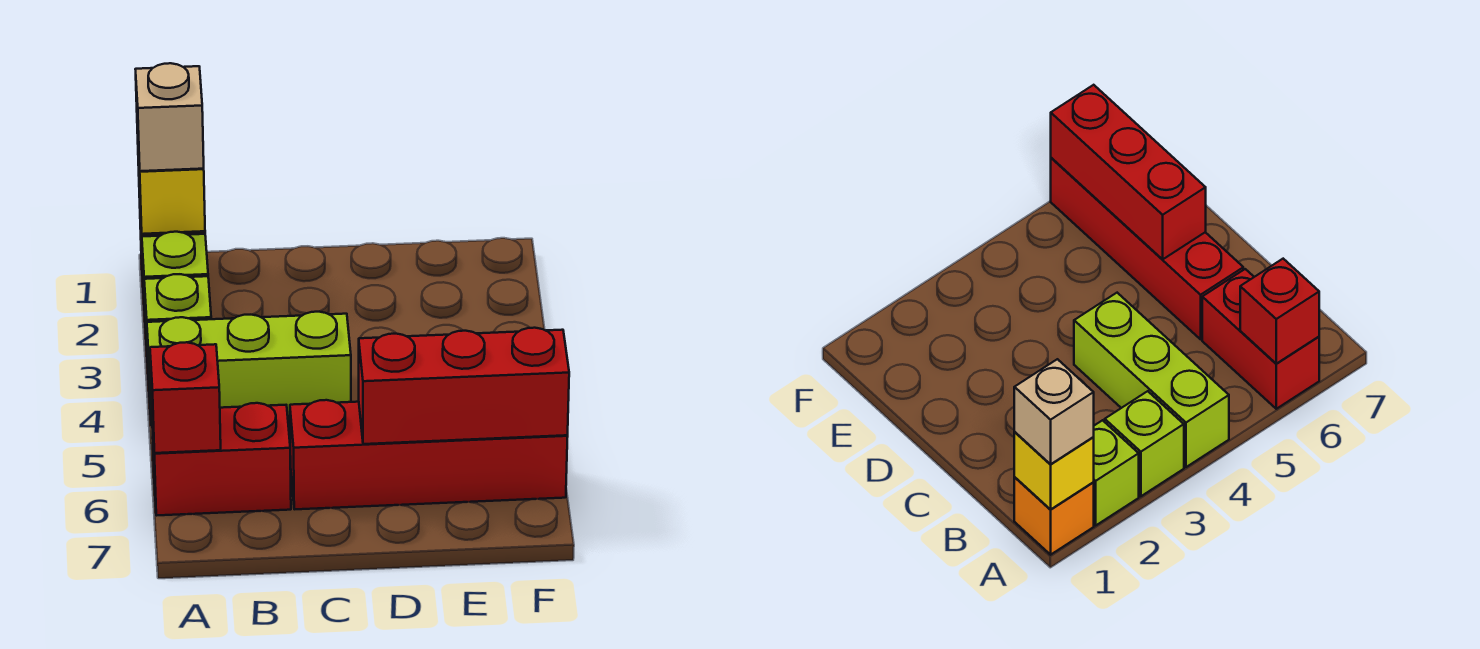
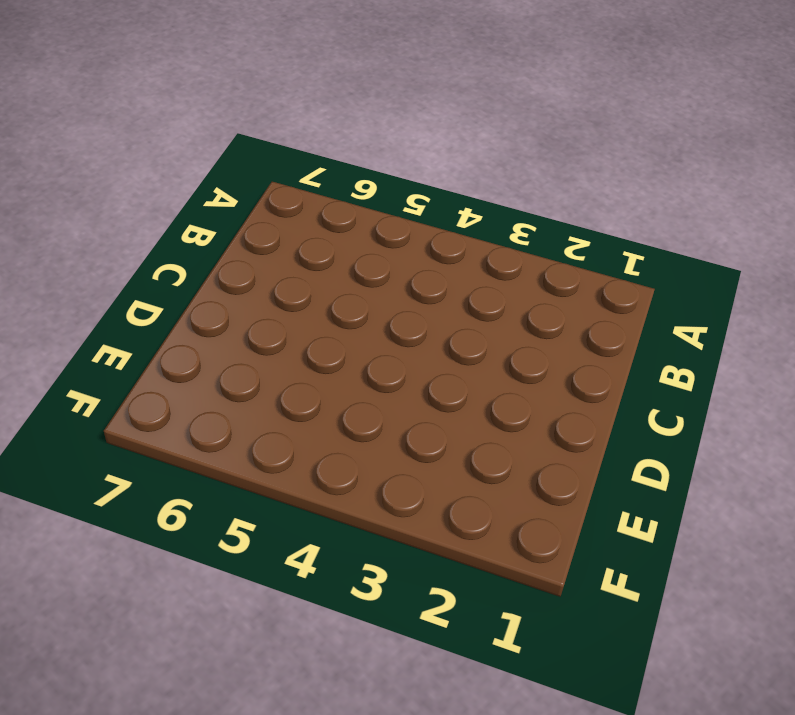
none -> orange brick A1 level 1
none -> lime brick A2 level 1

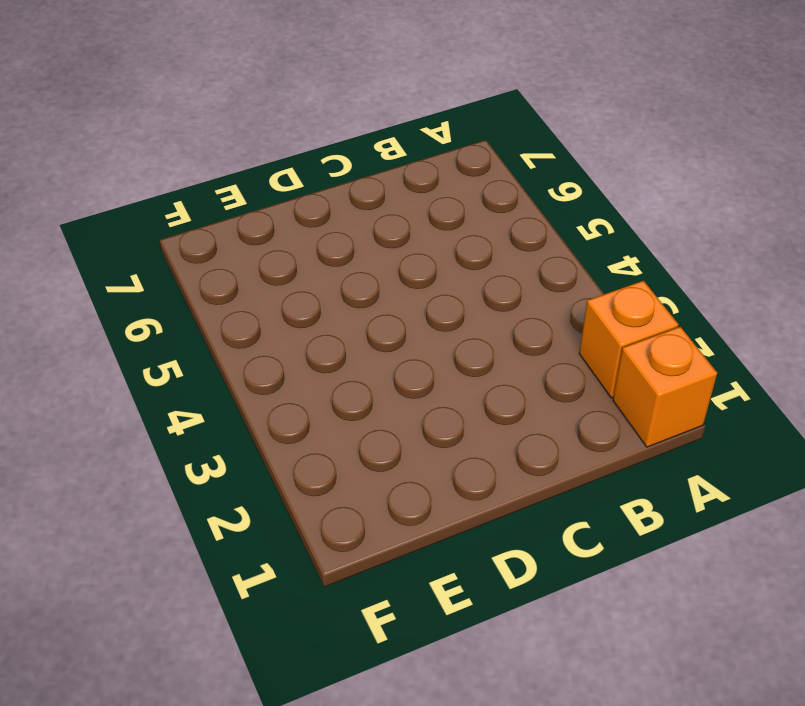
orange brick A2 level 1 -> lime brick A2 level 1
none -> lime brick A3 level 1
none -> lime brick A4:C4 level 1

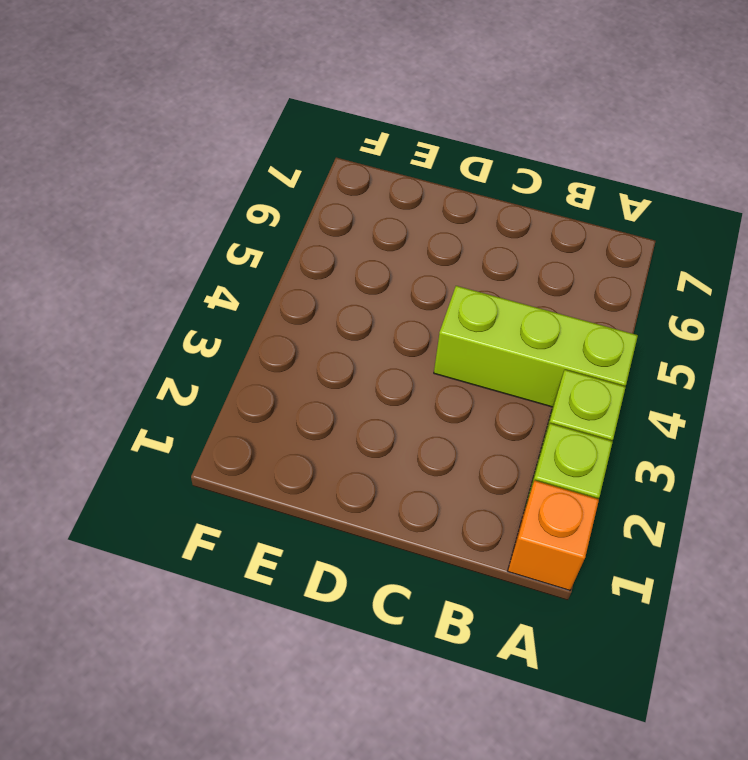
none -> red brick A6:B6 level 1
none -> red brick C6:F6 level 1

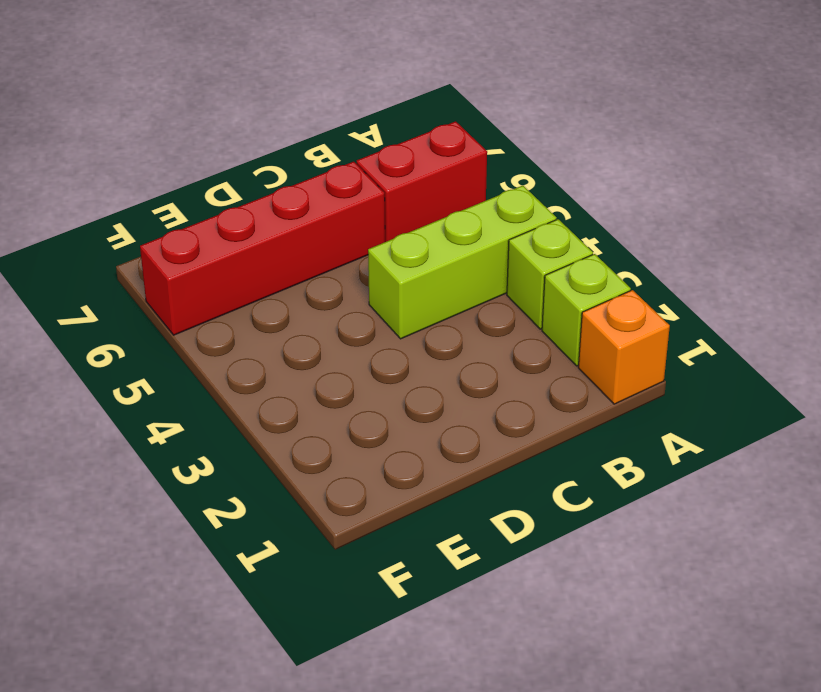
none -> yellow brick A1 level 2
none -> red brick A6 level 2

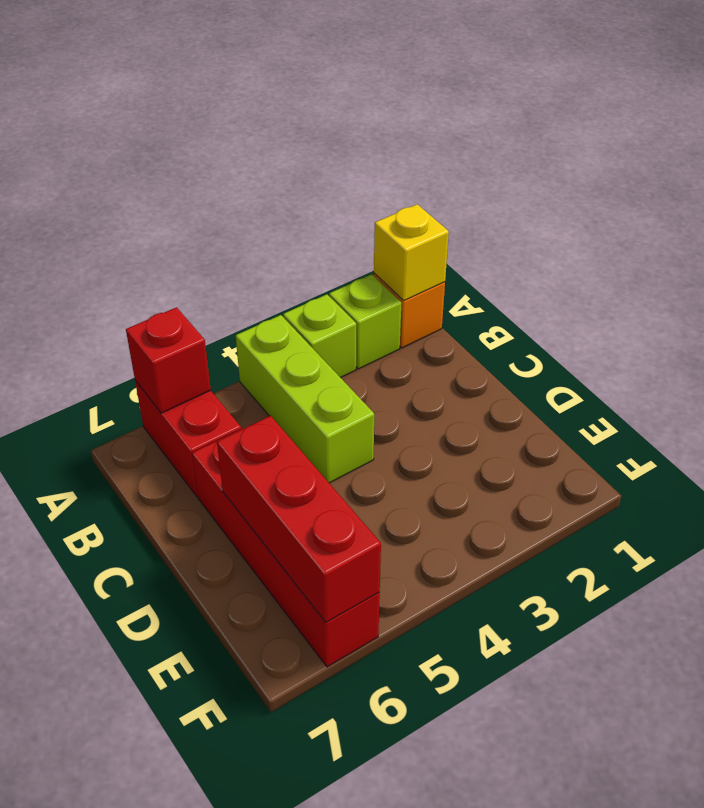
none -> tan brick A1 level 3

